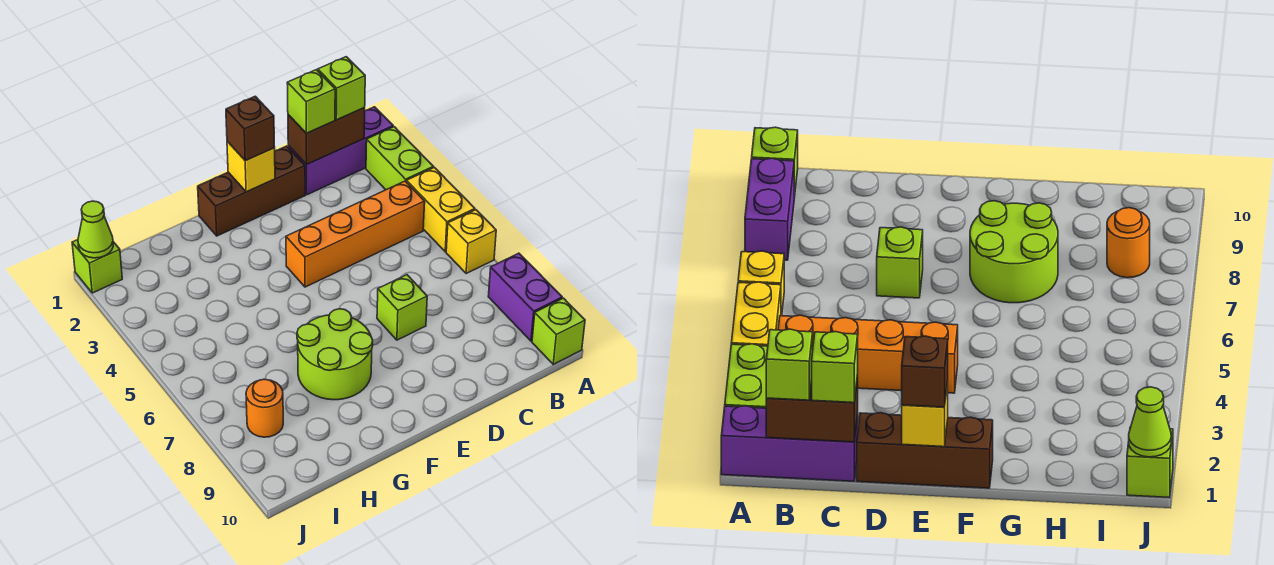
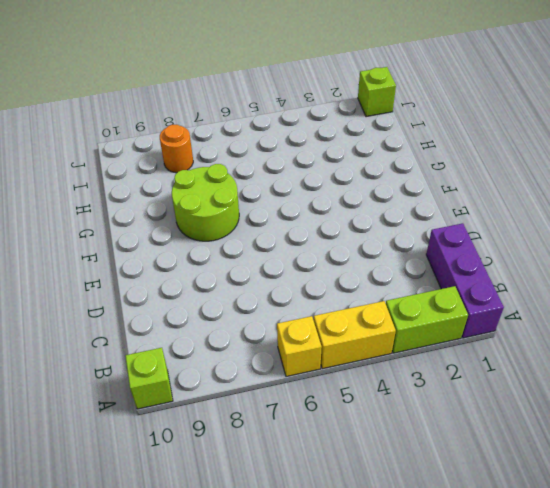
none -> purple brick A8:A9 level 1
none -> orange brick B4:E4 level 1
none -> brown brick D1:F1 level 1

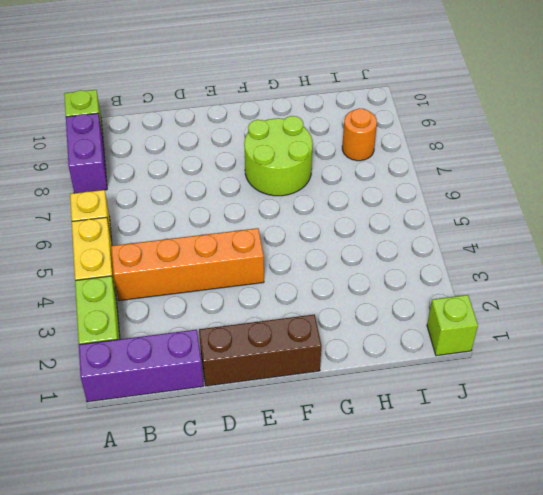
none -> lime brick D7 level 1
none -> brown brick B1:C1 level 2
none -> yellow brick E1 level 2

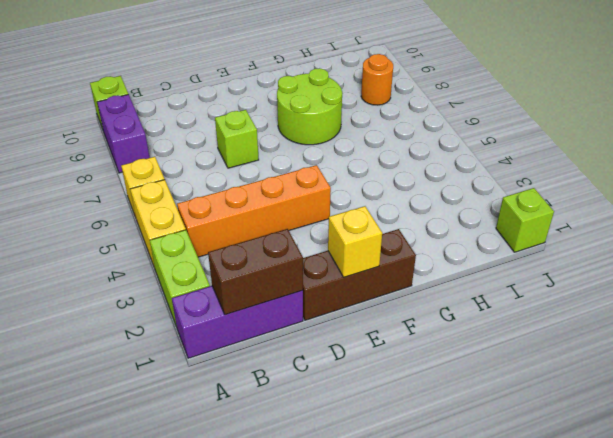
none -> lime cone J1 level 2
none -> lime brick B1 level 3
none -> lime brick C1 level 3

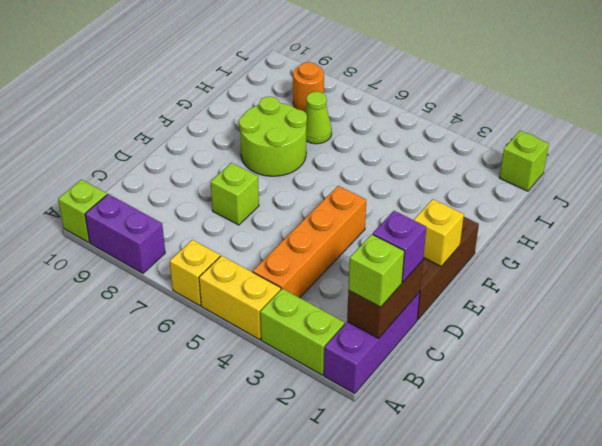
purple brick C1 level 3 -> lime brick C1 level 3
lime cone H7 level 1 -> lime cone J1 level 2
none -> brown brick E1 level 3

